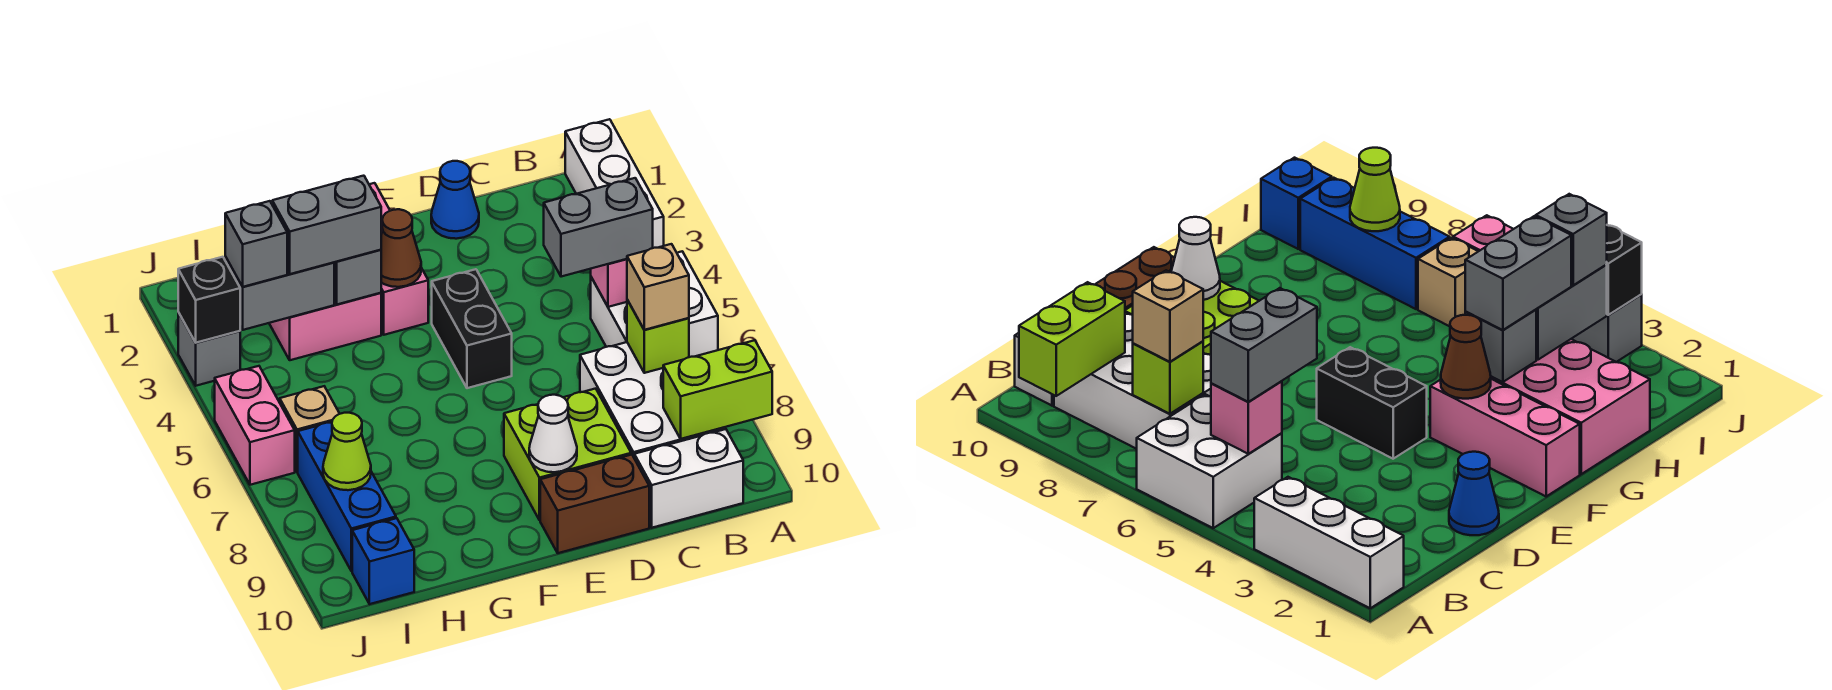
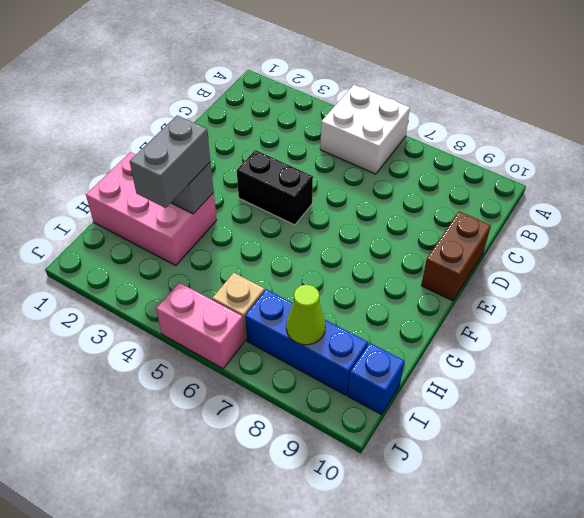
none -> white brick A1:A3 level 1
none -> white brick B7:C9 level 1
none -> white brick B10:C10 level 1

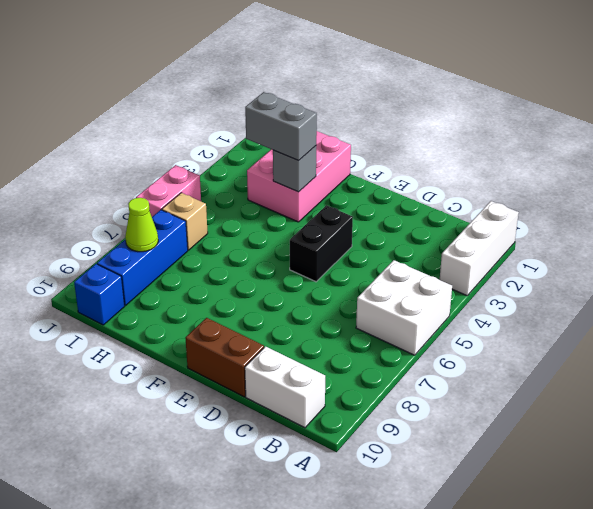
none -> white brick B7:C9 level 1
none -> blue cone D1 level 1
none -> lime brick D8:E9 level 1

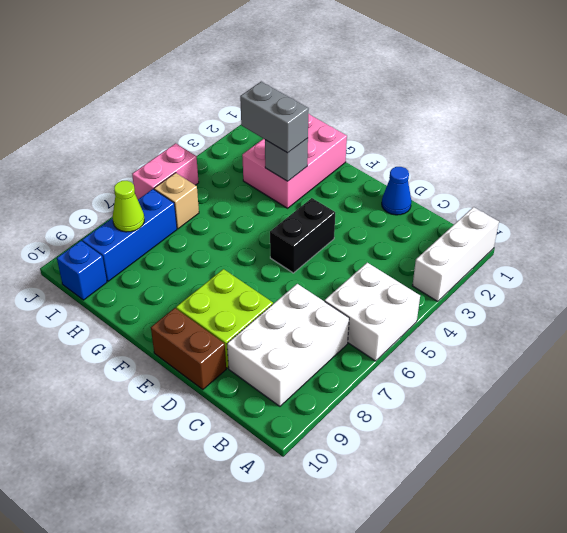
none -> white brick B10:C10 level 1
none -> pink brick F1:F3 level 1
none -> grey brick J3 level 1

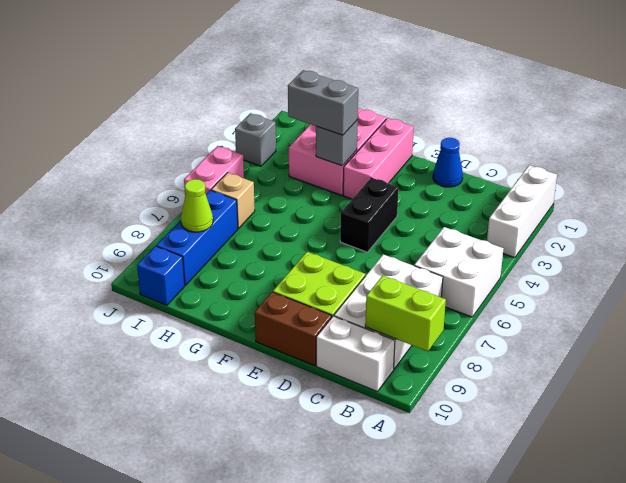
none -> pink brick B5 level 2
none -> lime brick B7 level 2
none -> white cone E9 level 2

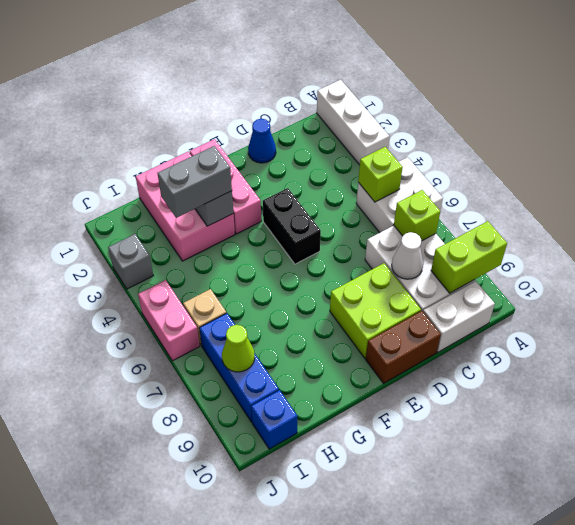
lime brick B5 level 2 -> pink brick B5 level 2
white cone C8 level 2 -> white cone E9 level 2
none -> brown cone F3 level 2
none -> grey brick H3:I3 level 2
none -> black brick J3 level 2

